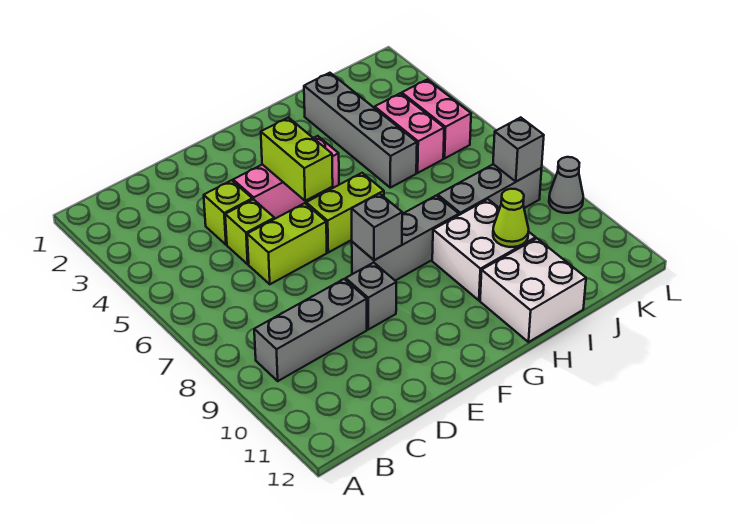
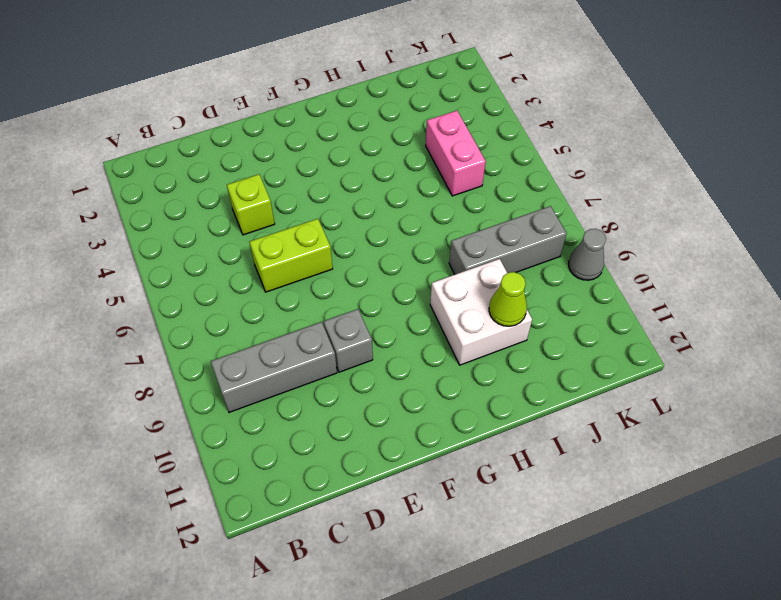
none -> lime brick D5 level 1
none -> pink brick E4:G4 level 1
none -> lime brick F6:G6 level 1

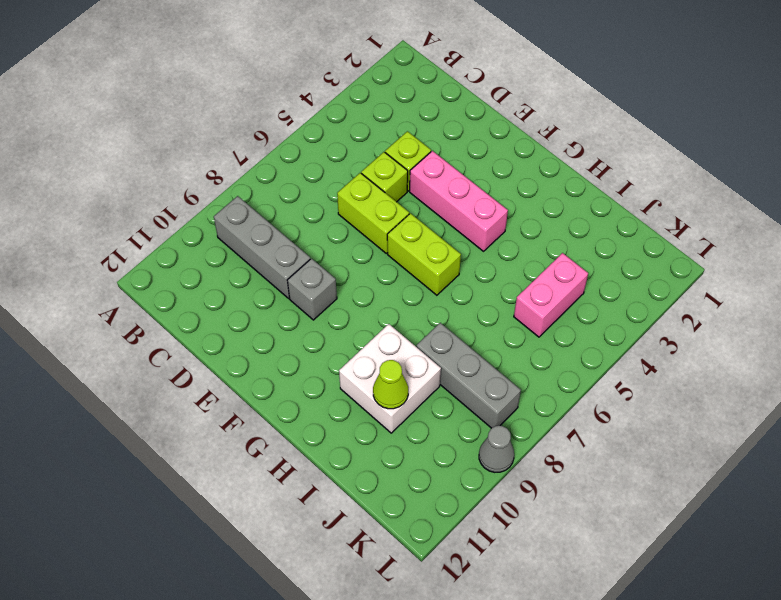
none -> grey brick F8:H8 level 1
none -> white brick H11:I12 level 1
none -> grey brick I2:I5 level 1

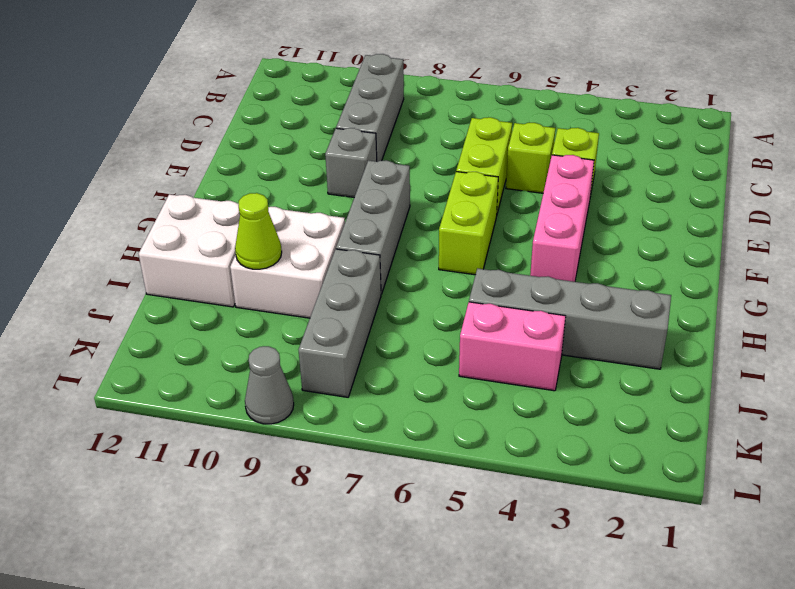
none -> pink brick K4:K5 level 1
none -> lime brick F4:F5 level 2
none -> grey brick F8 level 2

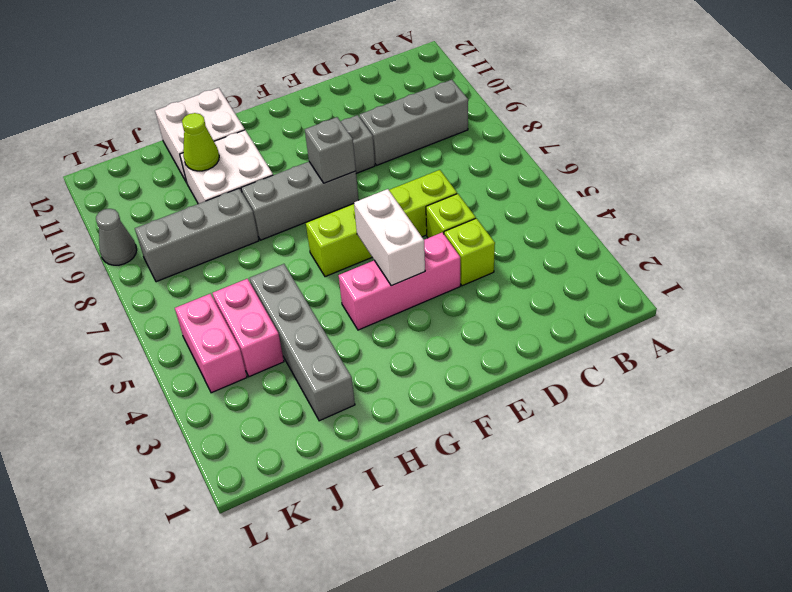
white brick F4:F5 level 2 -> lime brick F4:F5 level 2
none -> grey brick K8 level 2

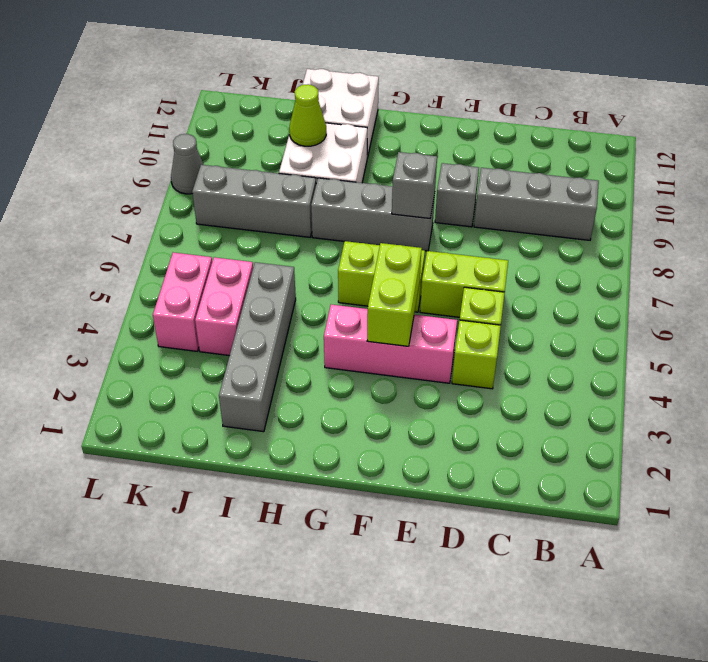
none -> grey brick K8 level 2

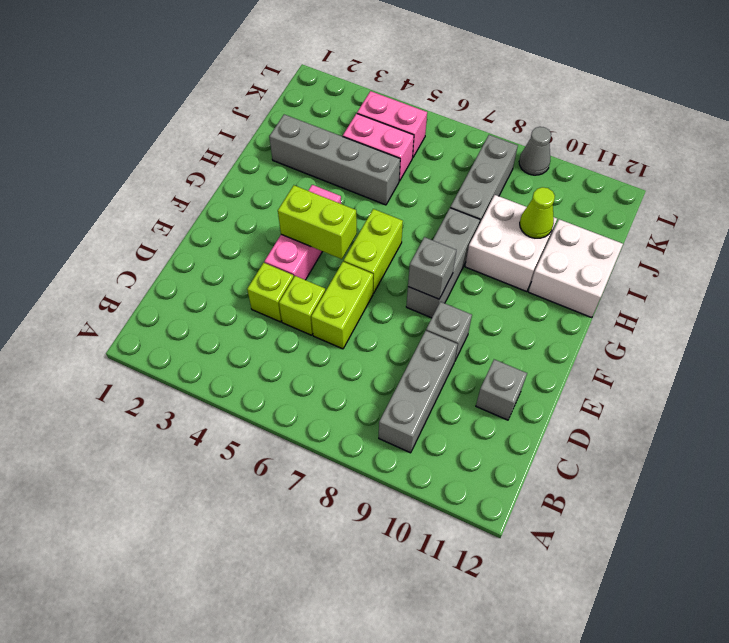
grey brick D11 level 1 -> grey brick K8 level 2

